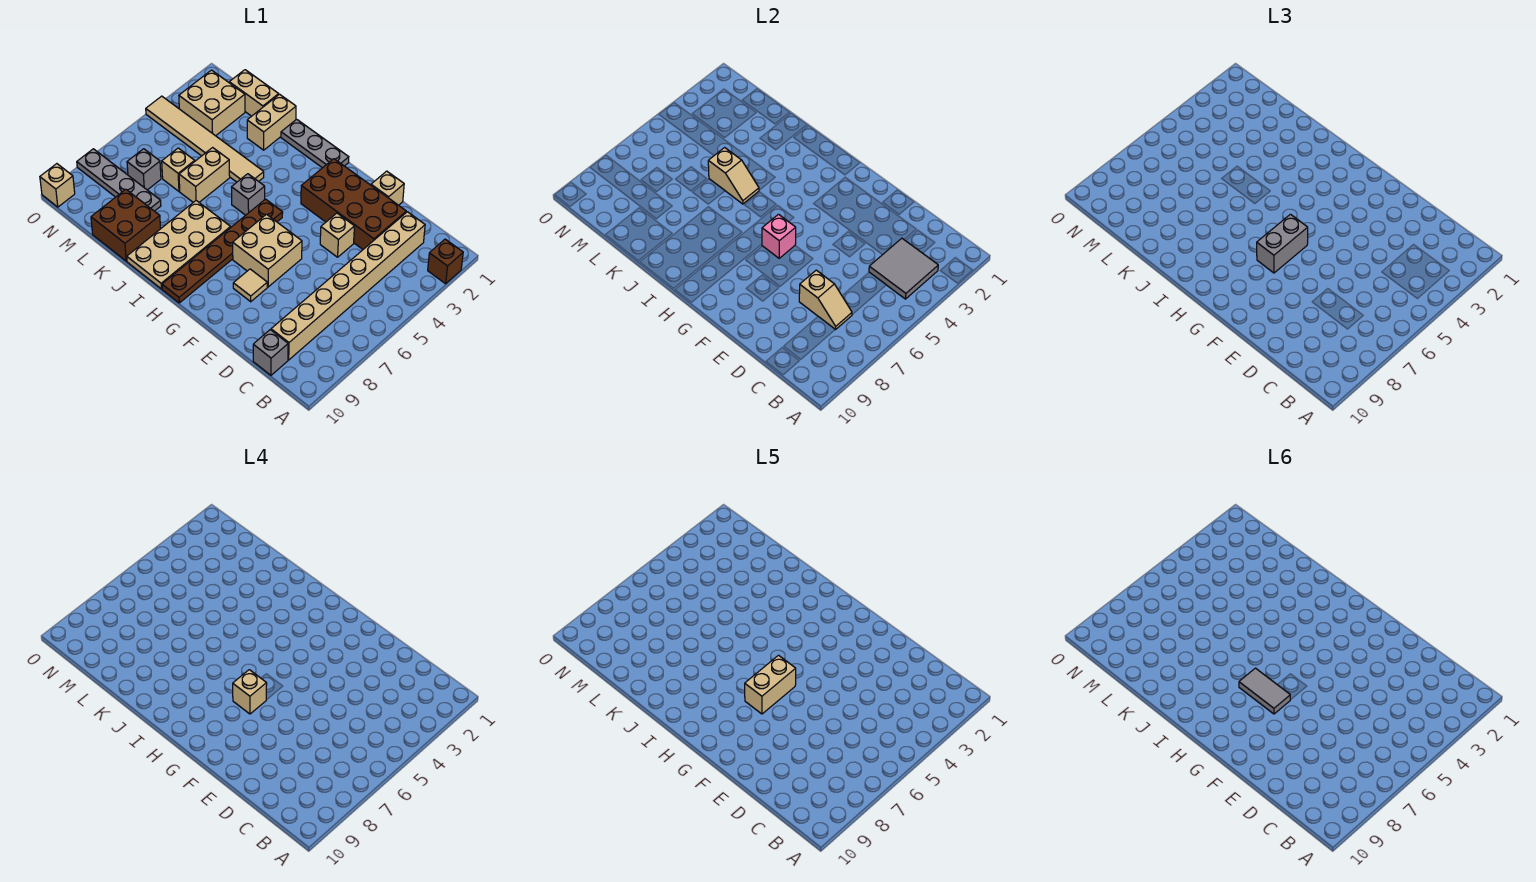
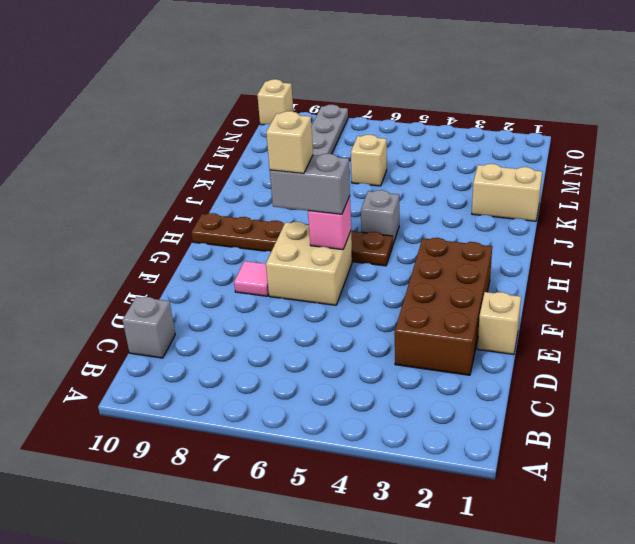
pink tile F8 level 1 -> tan tile F8 level 1
none -> brown brick A2 level 1
none -> tan brick C2:C9 level 1
none -> tan brick E4 level 1
none -> grey plate H1:J1 level 1

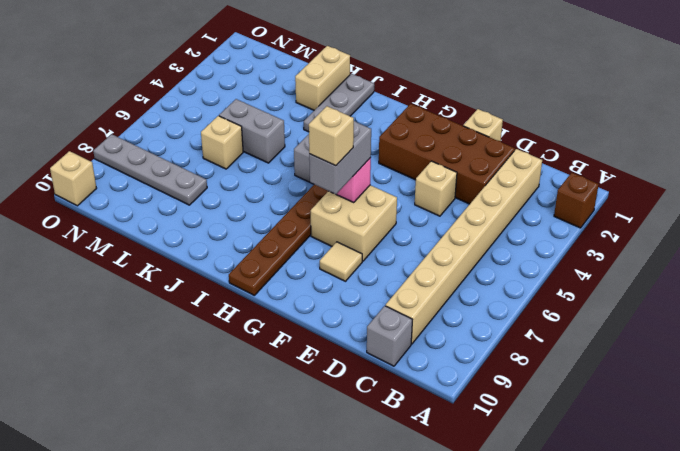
grey plate J1:J3 level 1 -> grey plate H1:J1 level 1
grey brick K5:L5 level 1 -> tan brick K5:K6 level 1
none -> tan plate I7:J10 level 1
none -> tan tile J4:O4 level 1
none -> brown brick K9:L10 level 1
none -> tan brick L1:M1 level 1

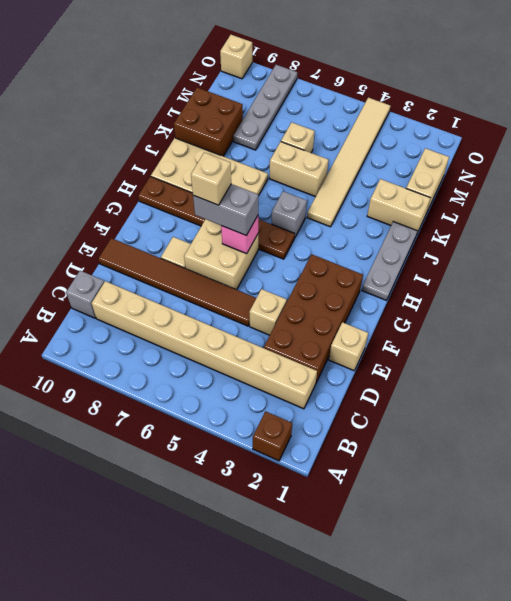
brown tile E5:E10 level 1 -> none
none -> tan brick M2:N3 level 1
none -> grey brick M7 level 1
none -> grey tile B3:C4 level 2
none -> tan slope C7:D7 level 2 top D

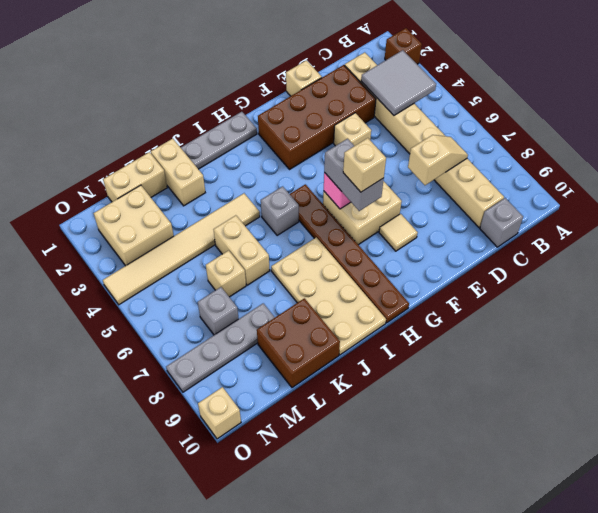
none -> tan slope J5:K5 level 2 top K
none -> tan brick G6:G7 level 5
none -> grey tile G7:H7 level 6

